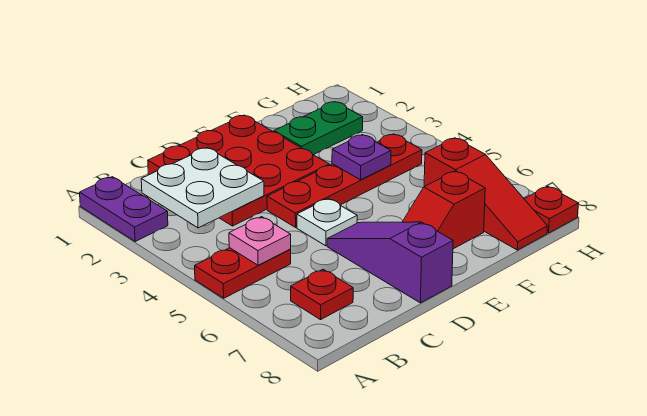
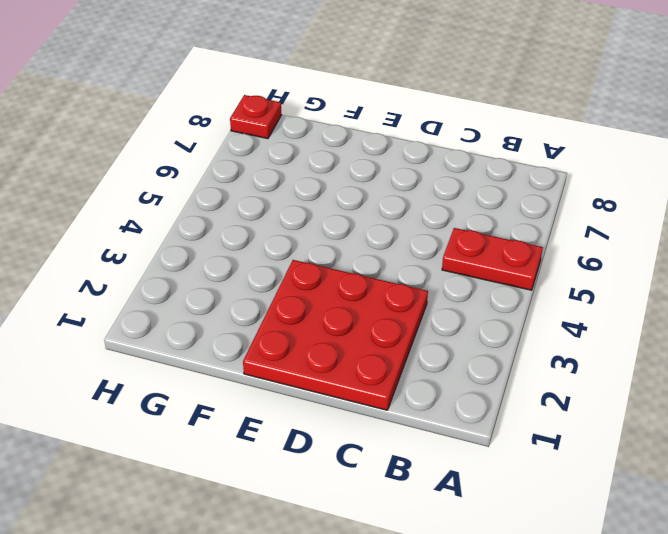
none -> purple plate A1:A2 level 1
none -> red plate B7 level 1
none -> red plate D4:G4 level 1

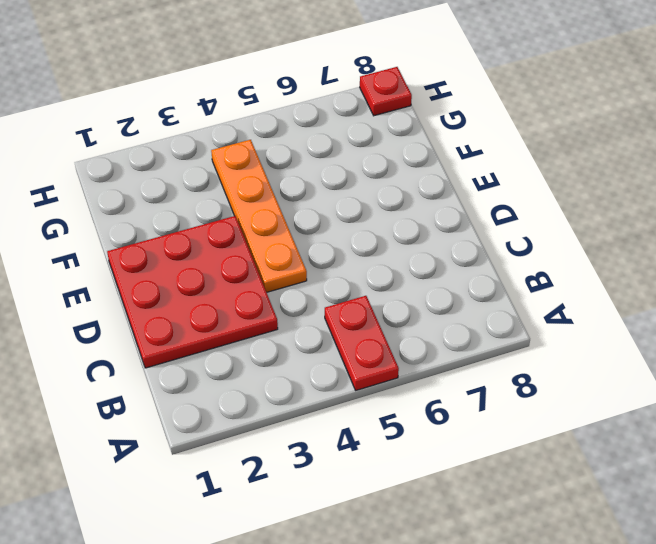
orange plate D4:G4 level 1 -> red plate D4:G4 level 1
none -> purple plate A1:A2 level 1
none -> red plate B7 level 1
none -> white plate D5 level 1

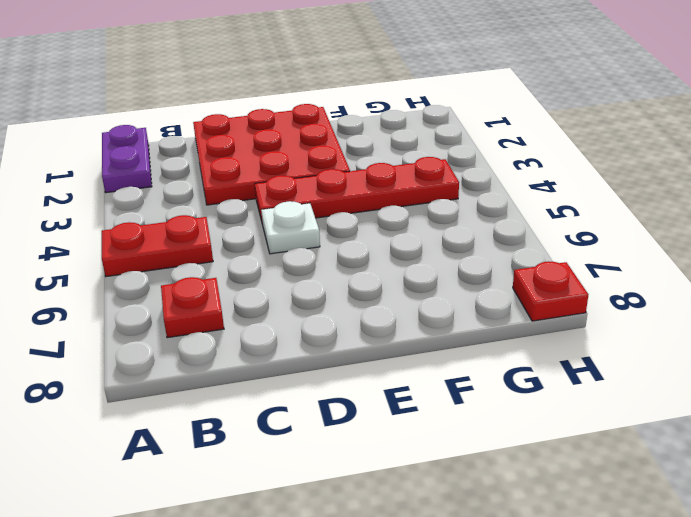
none -> purple slope D6:D8 level 1 top 8
none -> red slope E7:F7 level 1 top F
none -> green plate F2:G2 level 1

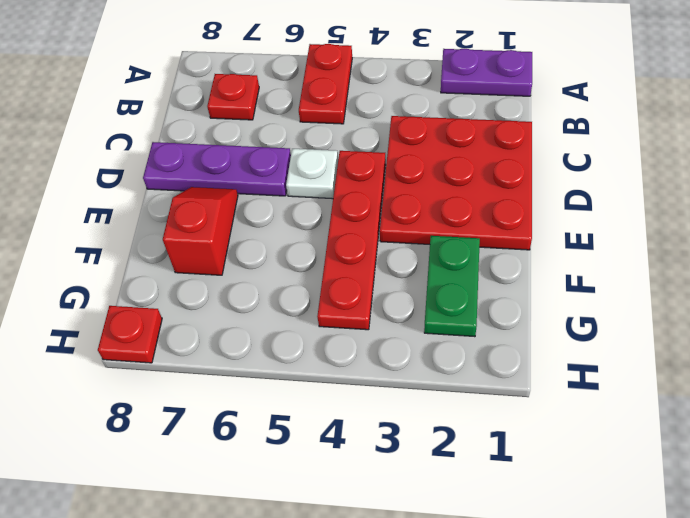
purple plate D6:D8 level 1 -> purple slope D6:D8 level 1 top 8
none -> red slope G6:G8 level 1 top 6
none -> white plate B2:C3 level 2
none -> pink plate B5 level 2

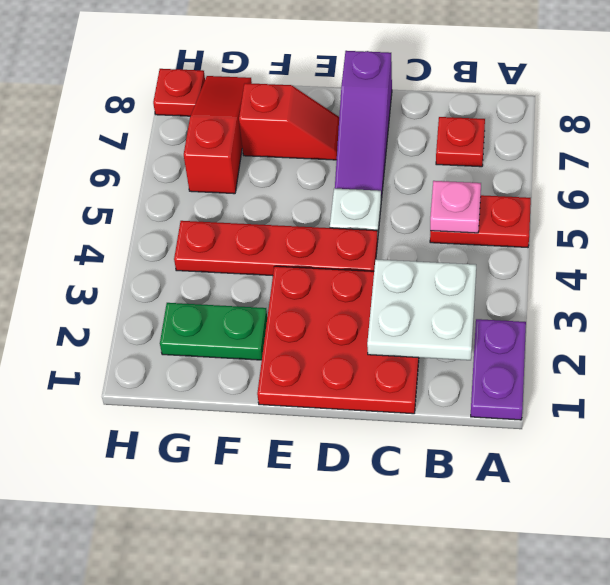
none -> purple plate F4 level 2

